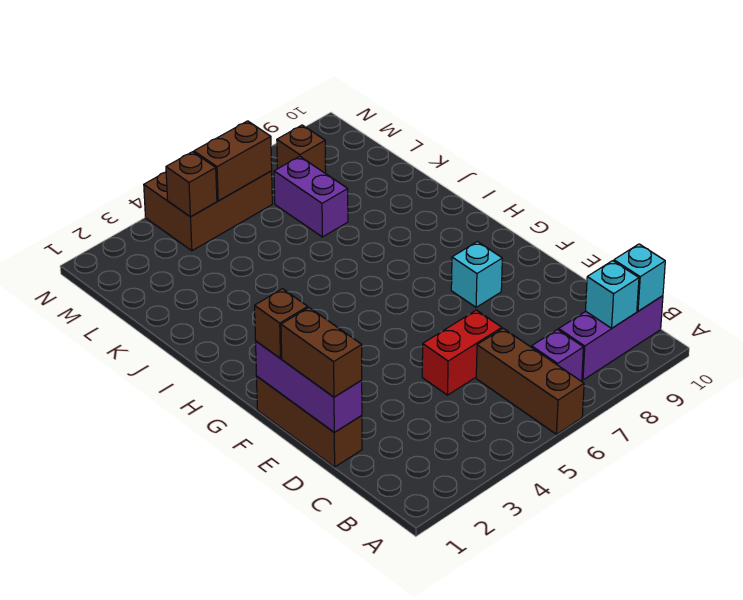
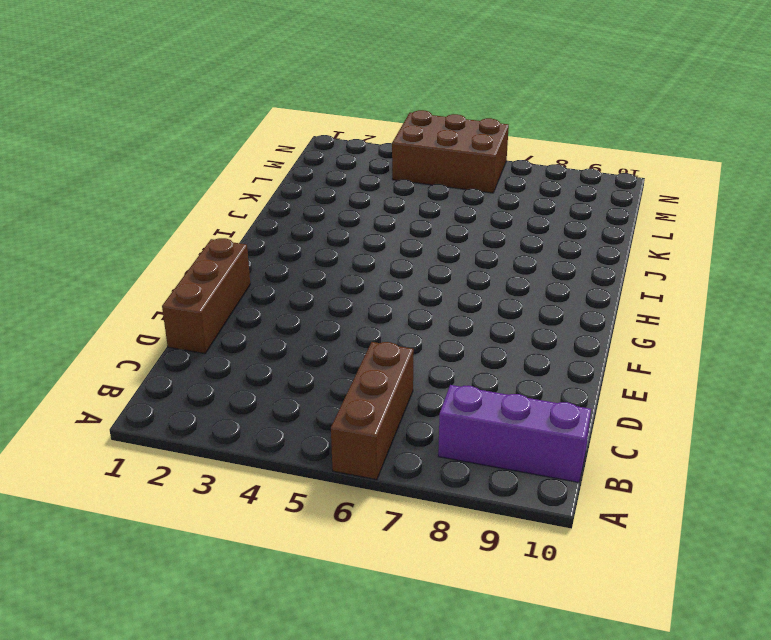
none -> purple brick B7 level 1
none -> red brick D5:D6 level 1
none -> cyan brick F8 level 1

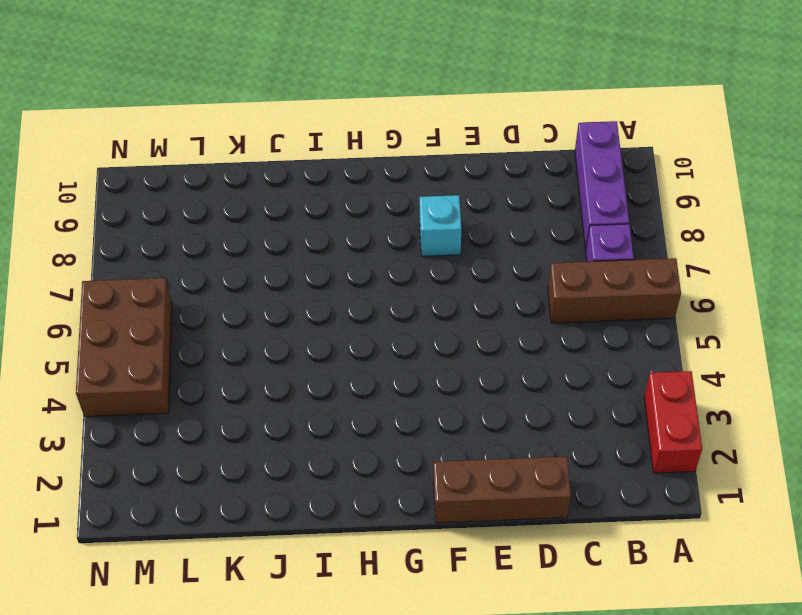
red brick A2:A3 level 1 -> red brick D5:D6 level 1
none -> purple brick K7:L7 level 1
none -> brown brick M8 level 1
none -> cyan brick B9 level 2

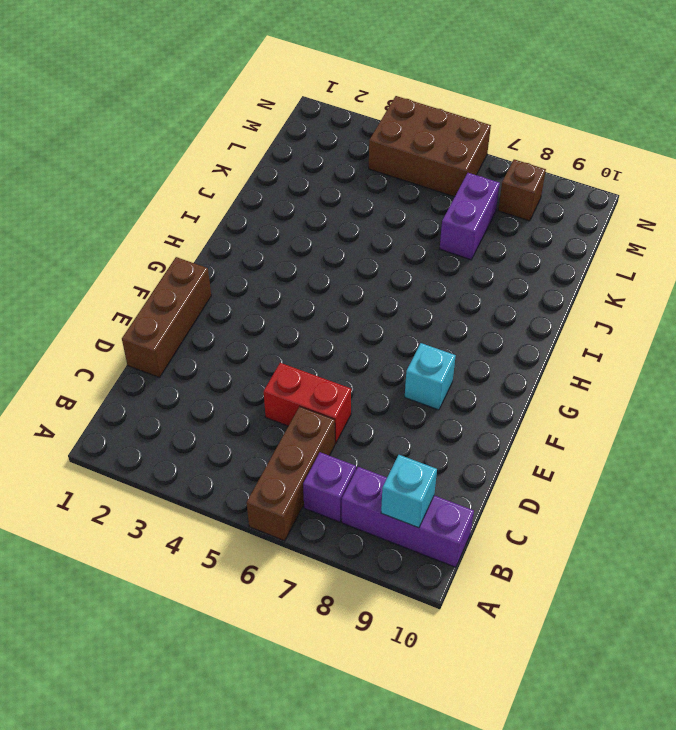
none -> cyan brick B10 level 2
none -> purple brick D1:F1 level 2
none -> brown brick M4 level 2

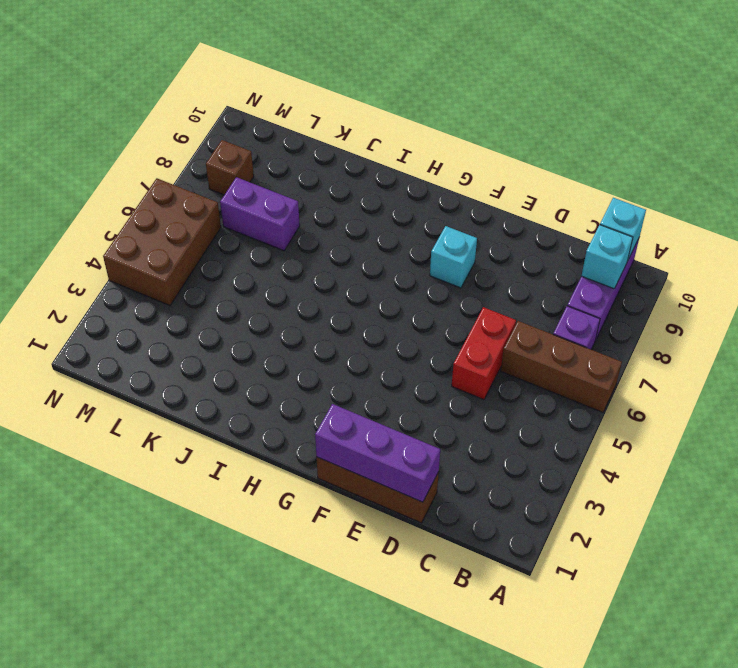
none -> brown brick M4 level 2
none -> brown brick M5:M6 level 2
none -> brown brick D1:E1 level 3

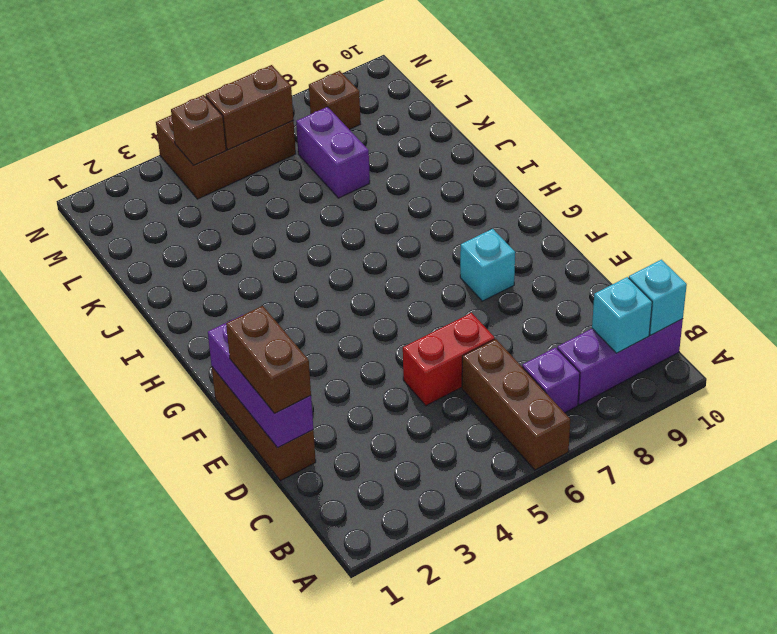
none -> brown brick F1 level 3

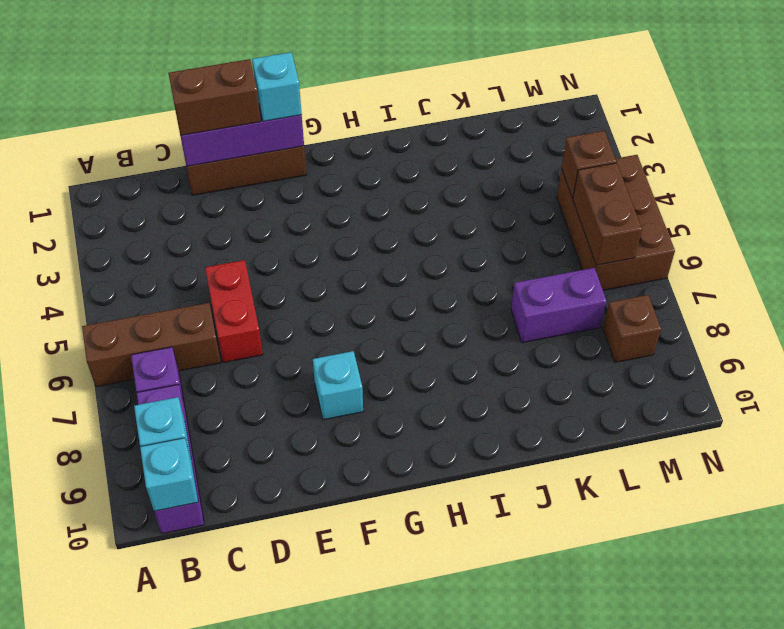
cyan brick F1 level 3 -> brown brick F1 level 3

